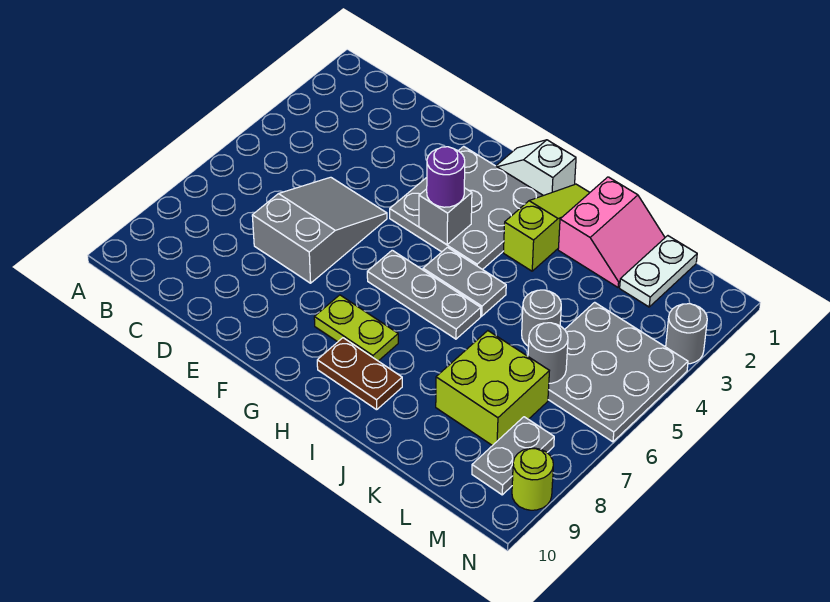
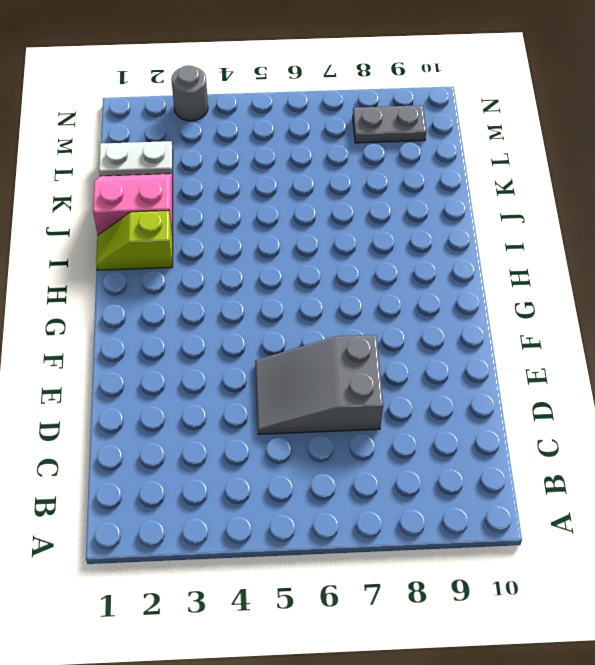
lime slope I1:I2 level 1 top 2 -> lime slope I1:I3 level 1 top 3
none -> grey plate F2:H4 level 1
none -> white slope G1:H1 level 1 top H
none -> grey plate G6:I6 level 1

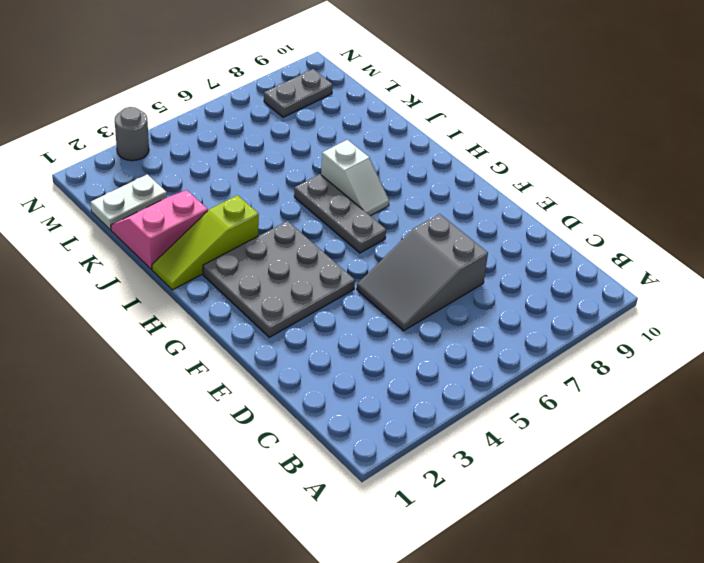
white slope H7:I7 level 1 top I -> white slope G1:H1 level 1 top H
none -> lime plate G8:H8 level 1
none -> grey plate H5:I5 level 1
none -> brown plate H9:I9 level 1

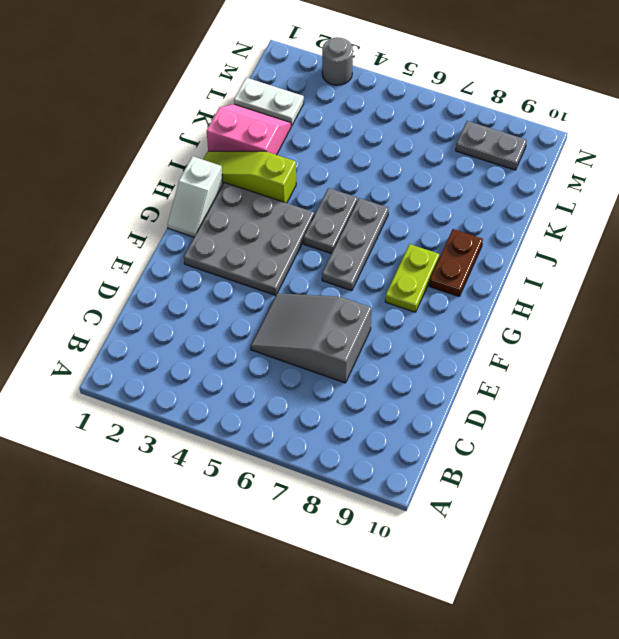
none -> grey round brick K5 level 1
none -> lime brick K7:L8 level 1
none -> grey plate L4:N6 level 1

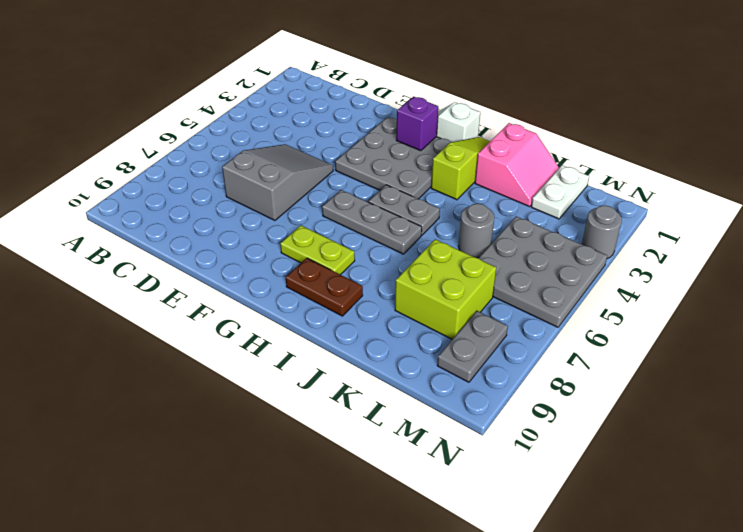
purple brick G2 level 2 -> none
none -> lime round brick N9 level 1
none -> grey brick G4 level 2
none -> grey round brick L6 level 2

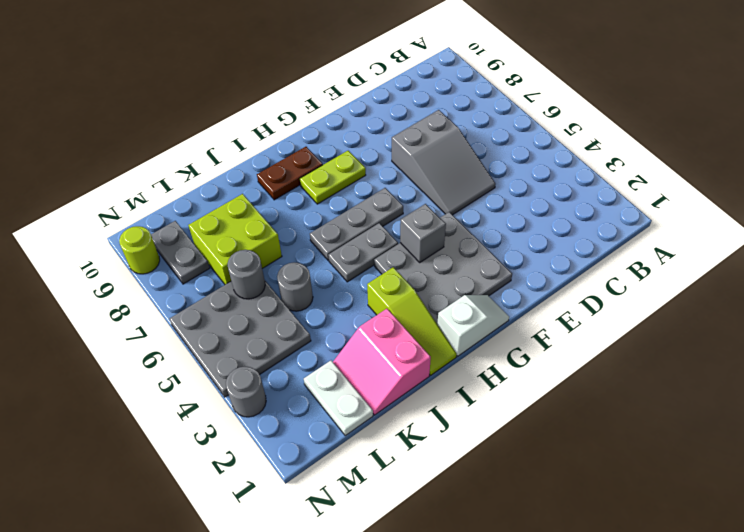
none -> purple round brick G4 level 3

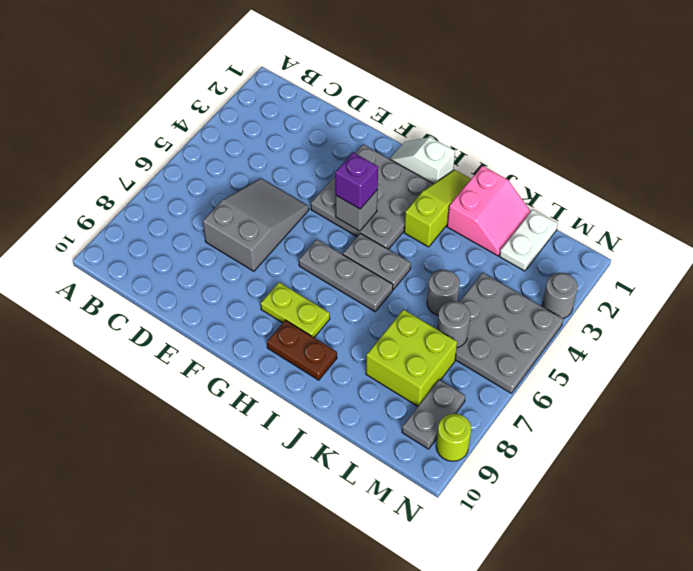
purple brick G4 level 3 -> purple round brick G4 level 3

